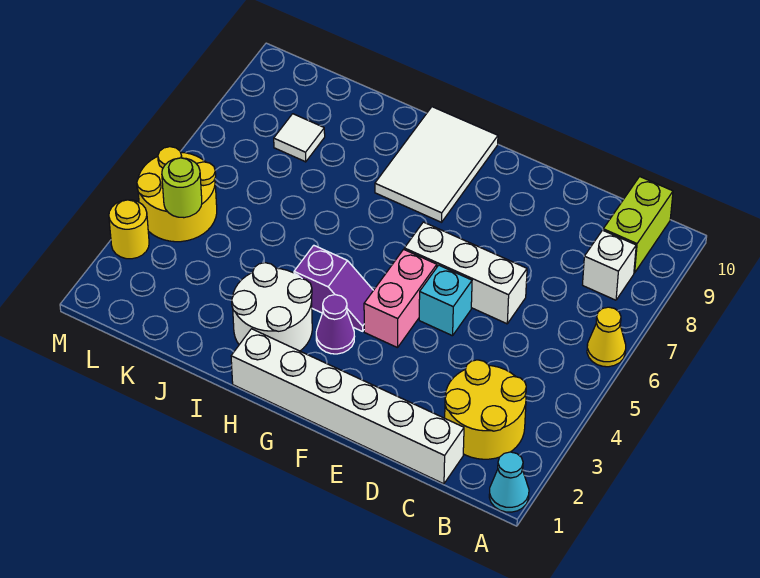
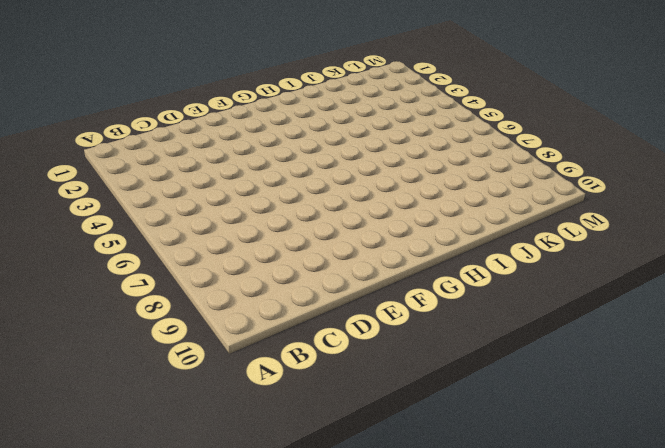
none -> cyan cone A1 level 1
none -> yellow cone A6 level 1
none -> yellow round brick B2:C3 level 1

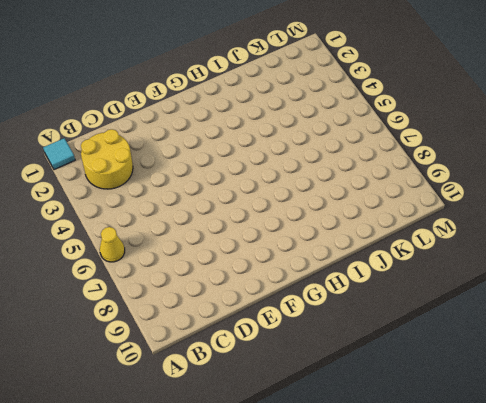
cyan tile A1 level 1 -> cyan cone A1 level 1
none -> white brick B8 level 1
none -> lime brick B9:B10 level 1
none -> white brick C1:H1 level 1

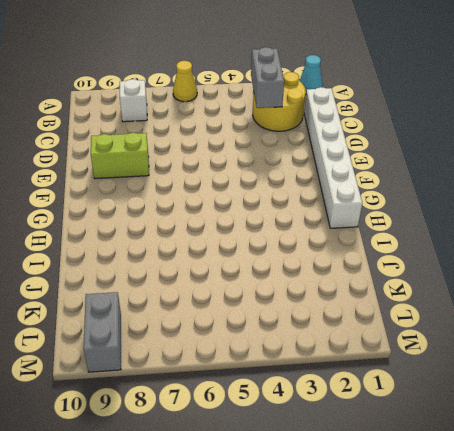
grey brick B3:C3 level 2 -> none
lime brick E8:E9 level 1 -> lime brick B9:B10 level 1
grey brick L9:M9 level 1 -> none
none -> white brick D6:F6 level 1
none -> cyan brick E5 level 1
none -> pink brick F4:F5 level 1

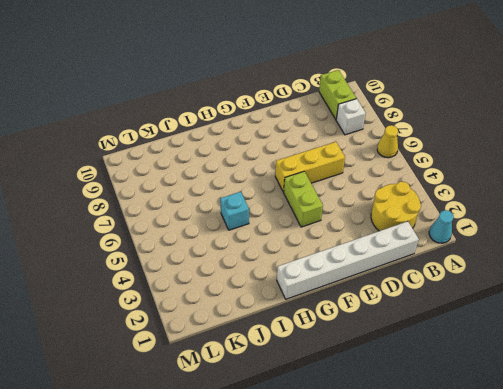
yellow brick D6:F6 level 1 -> white brick D6:F6 level 1
lime brick F4:F5 level 1 -> pink brick F4:F5 level 1
cyan brick I5 level 1 -> cyan brick E5 level 1
none -> purple cone G3 level 1
none -> purple slope G4:H4 level 1 top H
none -> white tile G8:H10 level 1

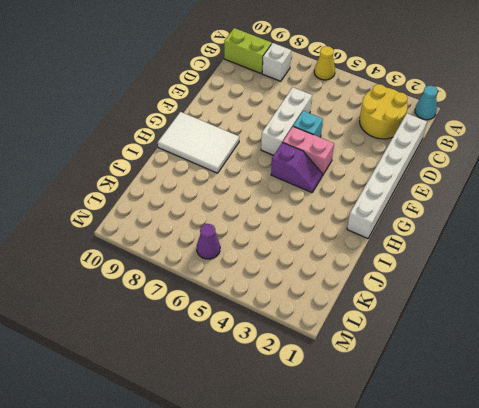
purple slope G4:G5 level 1 top 5 -> purple slope G4:H4 level 1 top H
purple cone L6 level 1 -> purple cone G3 level 1
none -> white round brick H2:I3 level 1
none -> white tile K8 level 1
none -> yellow round brick L4:M5 level 1

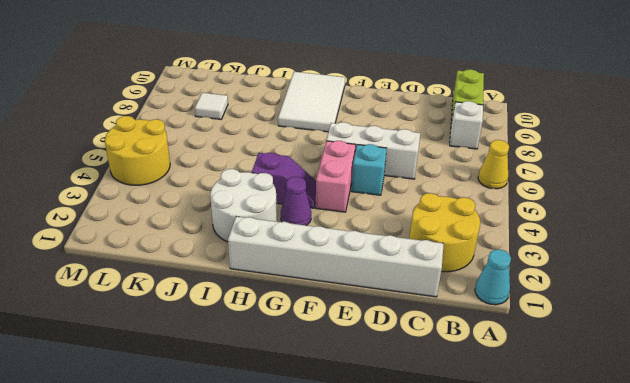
none -> yellow round brick M3 level 1
none -> lime round brick L4 level 2

